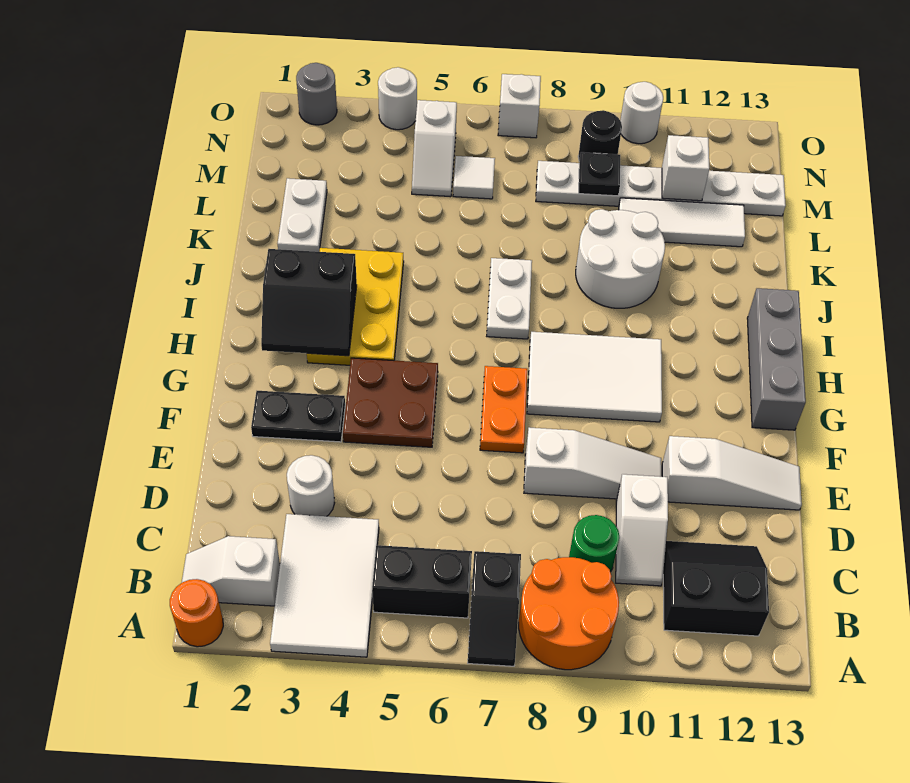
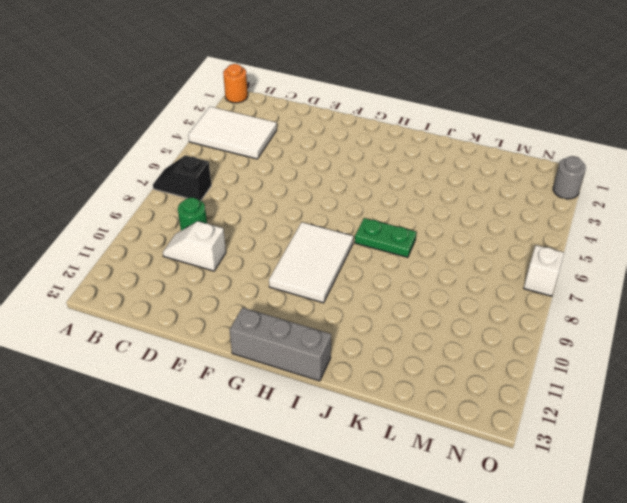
green plate I7:J7 level 1 -> white plate I7:J7 level 1
none -> orange round brick A8:B9 level 1
none -> white slope B1:B2 level 1 top 2
none -> black brick B5:B6 level 1
none -> black slope B11:C12 level 1 top B

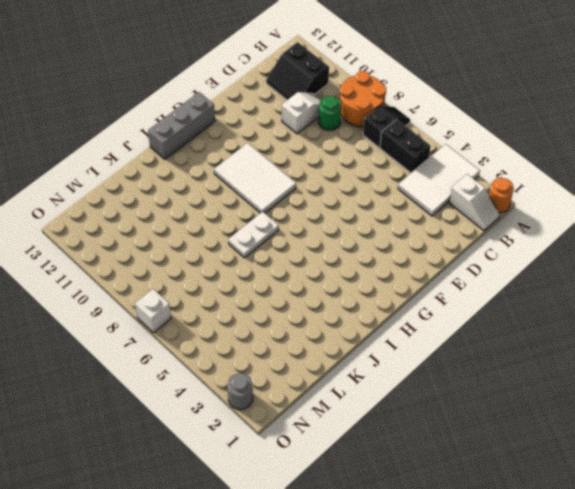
none -> white round brick D3 level 1
none -> white slope E8:E10 level 1 top 8
none -> white slope E11:E13 level 1 top 11
none -> black plate F2:F3 level 1

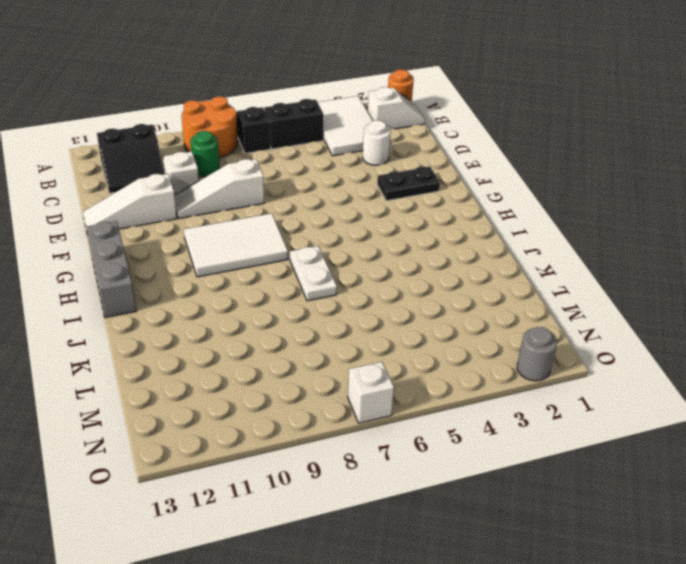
none -> brown plate F4:G5 level 1
none -> orange plate F7:G7 level 1
none -> yellow plate H3:J4 level 1
none -> white round brick J9:K10 level 1

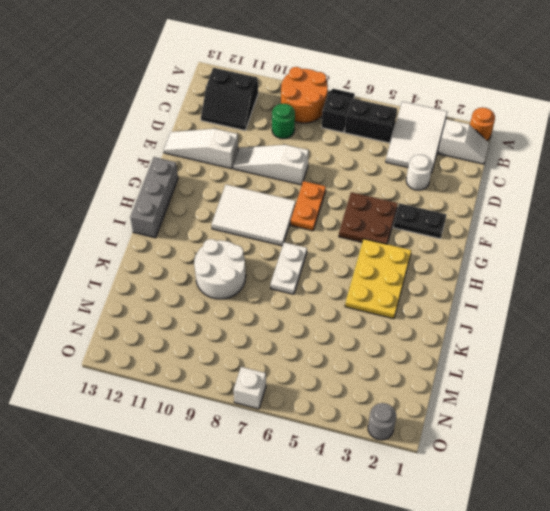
none -> white slope C10:D10 level 1 top D
none -> white plate K2:L2 level 1
none -> white tile L10:L12 level 1
none -> white slope M5:N5 level 1 top N

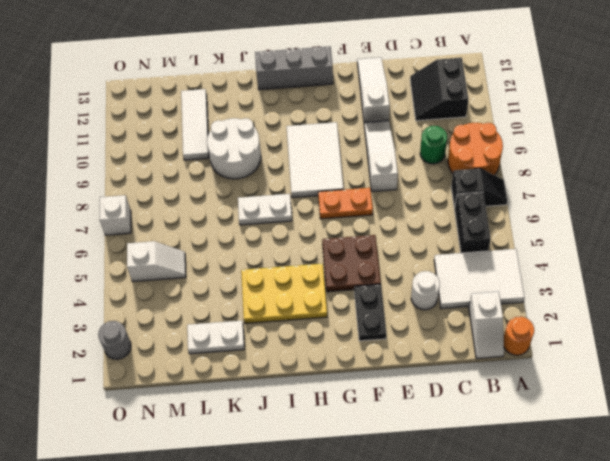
none -> white slope C10:D10 level 1 top D
none -> white tile M6 level 1
none -> white plate M8:M13 level 1
none -> black round brick N9 level 1

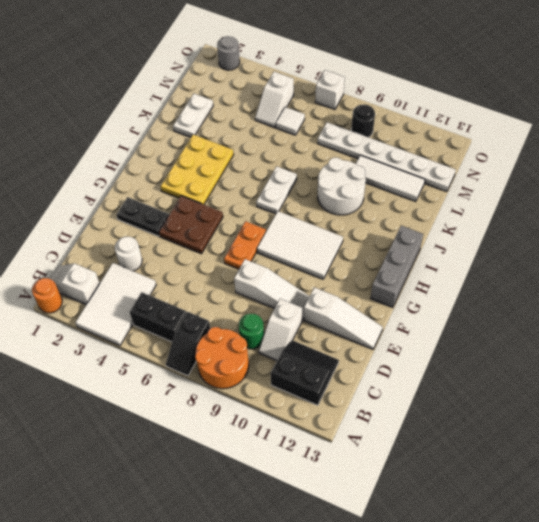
none -> white round brick O4 level 1
none -> white round brick O10 level 1
none -> black slope H2:I3 level 2 top I
none -> black plate M9 level 2

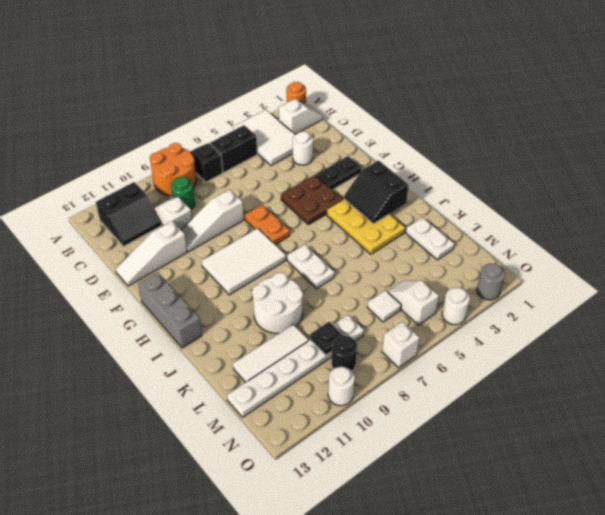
black slope H2:I3 level 2 top 2 -> black slope H2:I3 level 2 top I
none -> white brick M11 level 2

